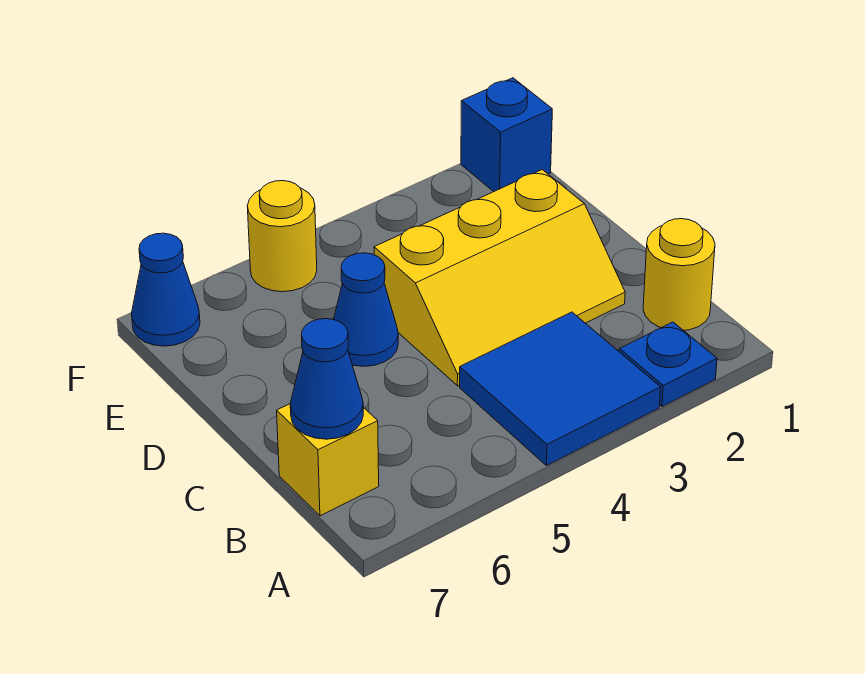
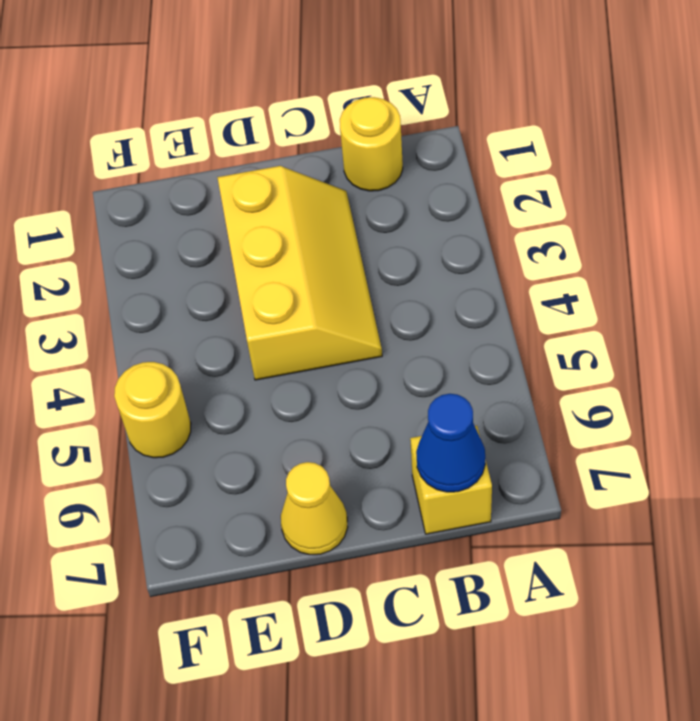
yellow cone D7 level 1 -> none
none -> blue plate A2 level 1
none -> blue tile A3:B4 level 1

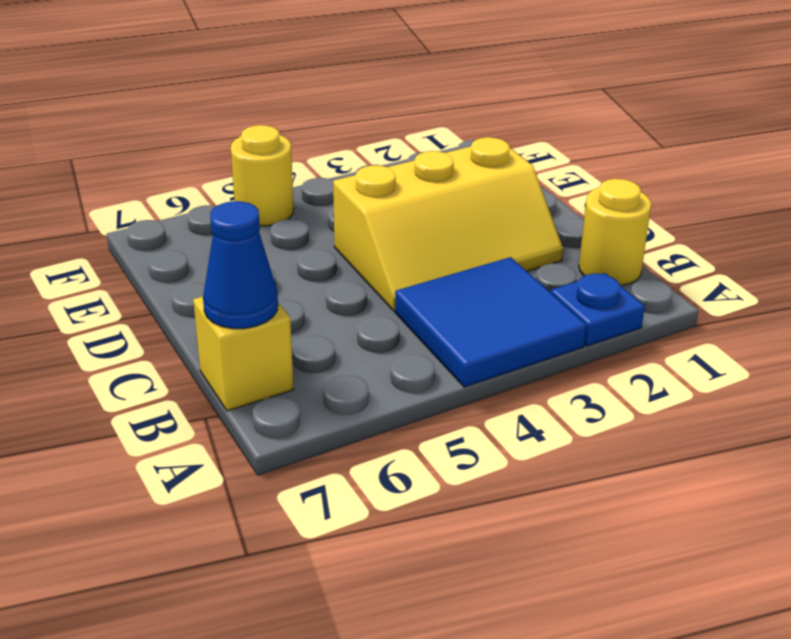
none -> blue cone D5 level 1
none -> blue brick F1 level 1

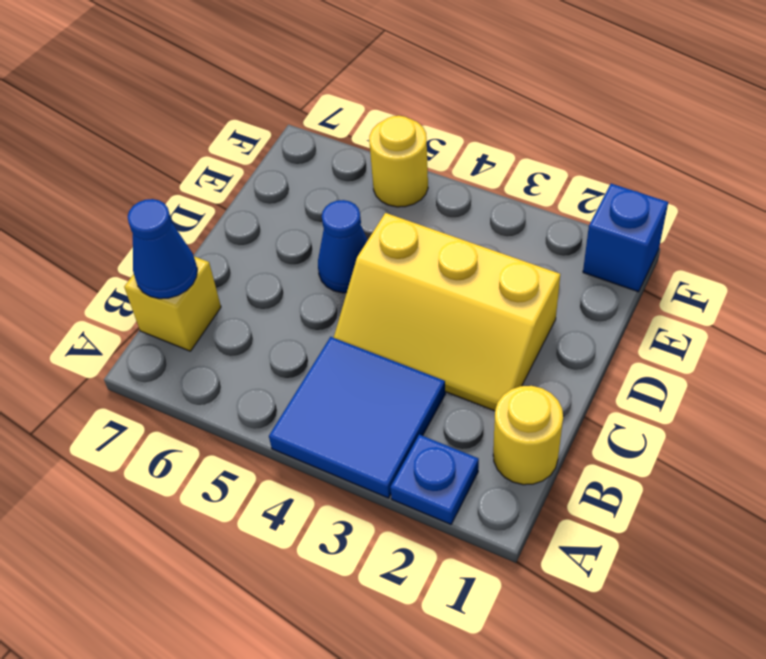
none -> blue cone F7 level 1

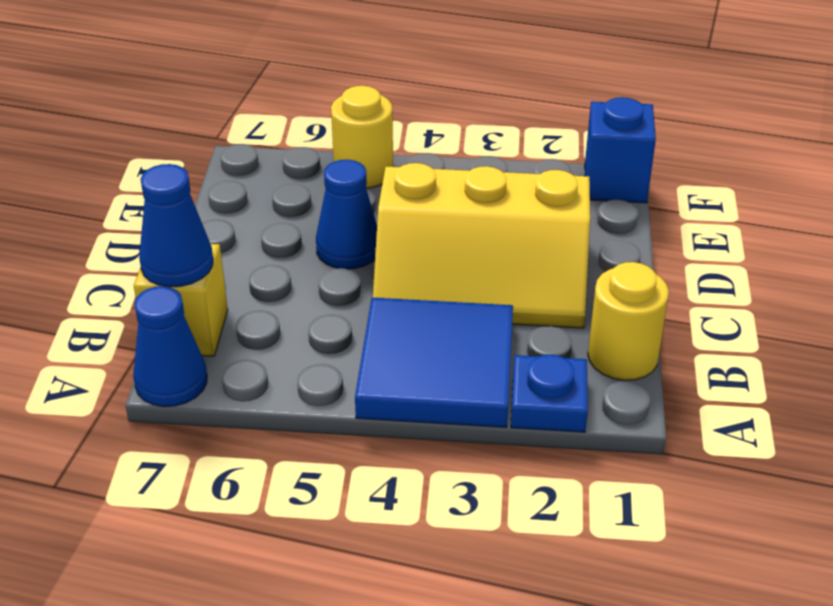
blue cone A7 level 1 -> blue cone F7 level 1

